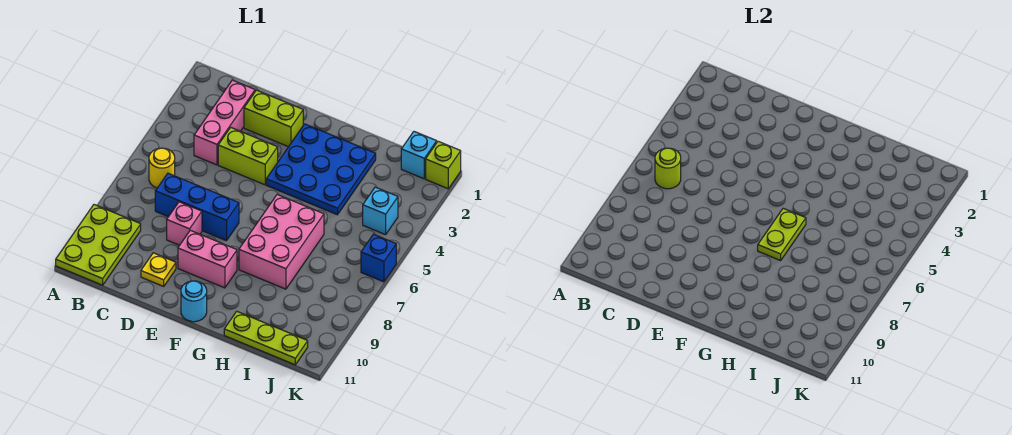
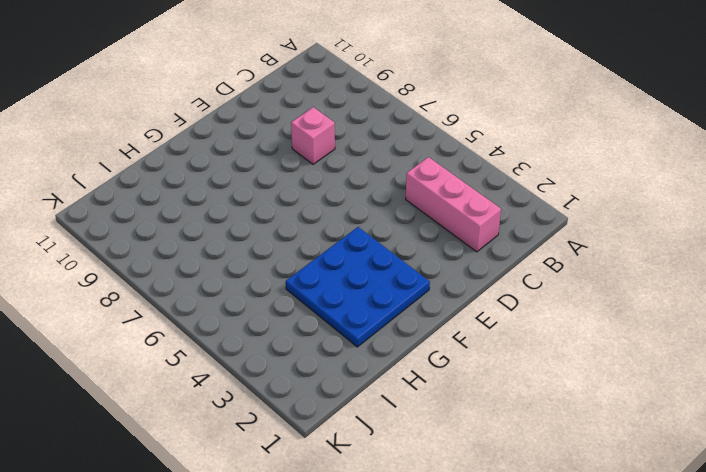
none -> lime plate A9:B11 level 1
none -> yellow round brick B6 level 1
none -> blue brick C7:E7 level 1

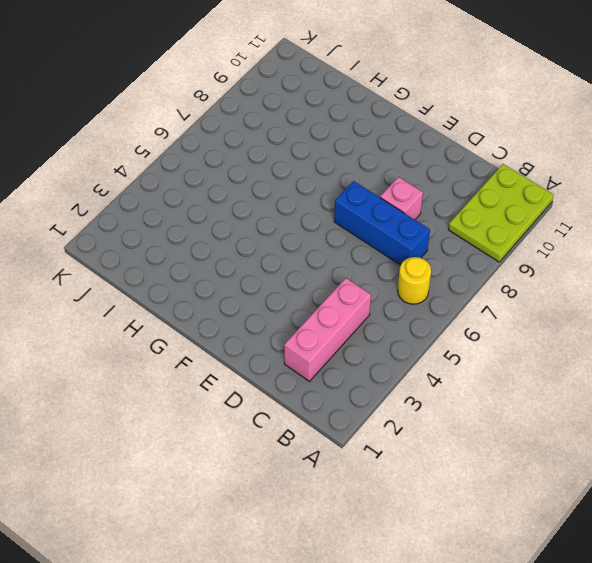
none -> lime brick D2:E2 level 1
none -> lime brick D4:E4 level 1
none -> yellow plate D10 level 1

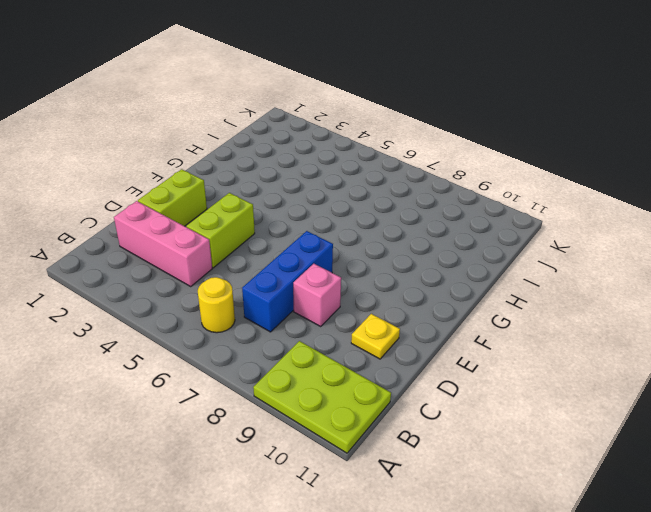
none -> pink brick E9:F9 level 1
none -> blue plate F2:H4 level 1
none -> cyan round brick F11 level 1

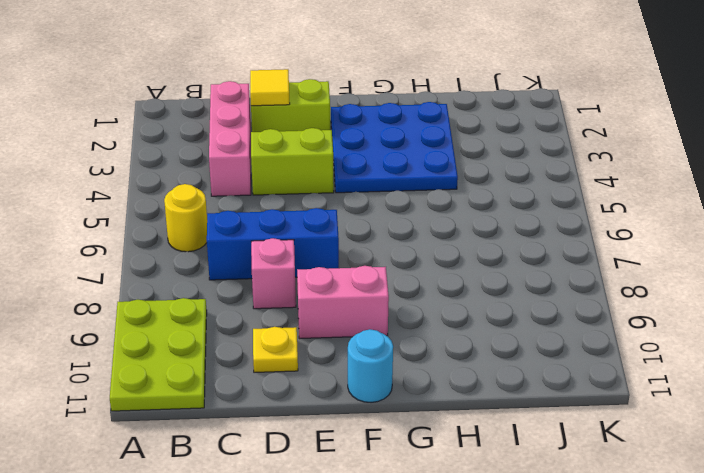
yellow tile D2 level 2 -> none
none -> pink brick G6:H8 level 1
none -> lime plate H11:J11 level 1
none -> cyan brick J1 level 1

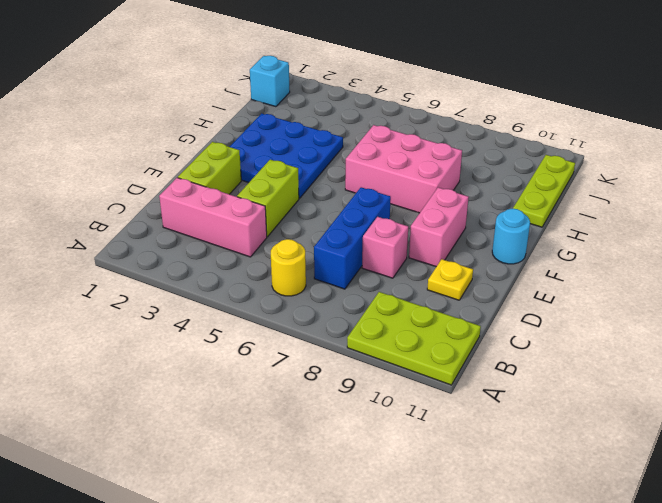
none -> cyan brick J4 level 1
none -> lime brick K1 level 1
none -> blue brick K6 level 1

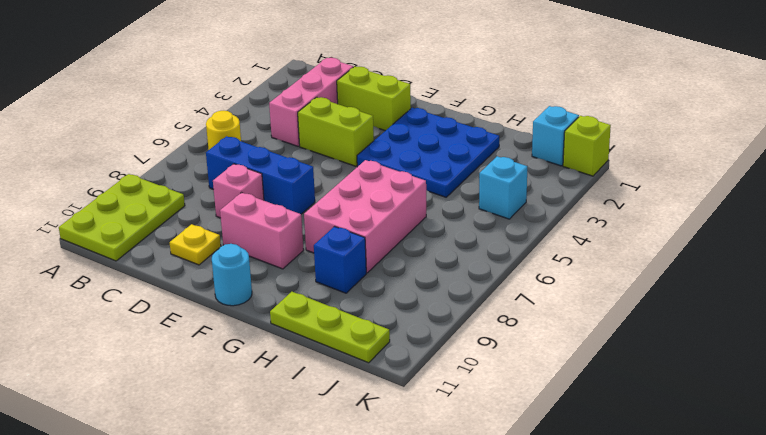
blue brick H9 level 1 -> blue brick K6 level 1
none -> lime round brick B6 level 2
none -> lime plate G6:G7 level 2

